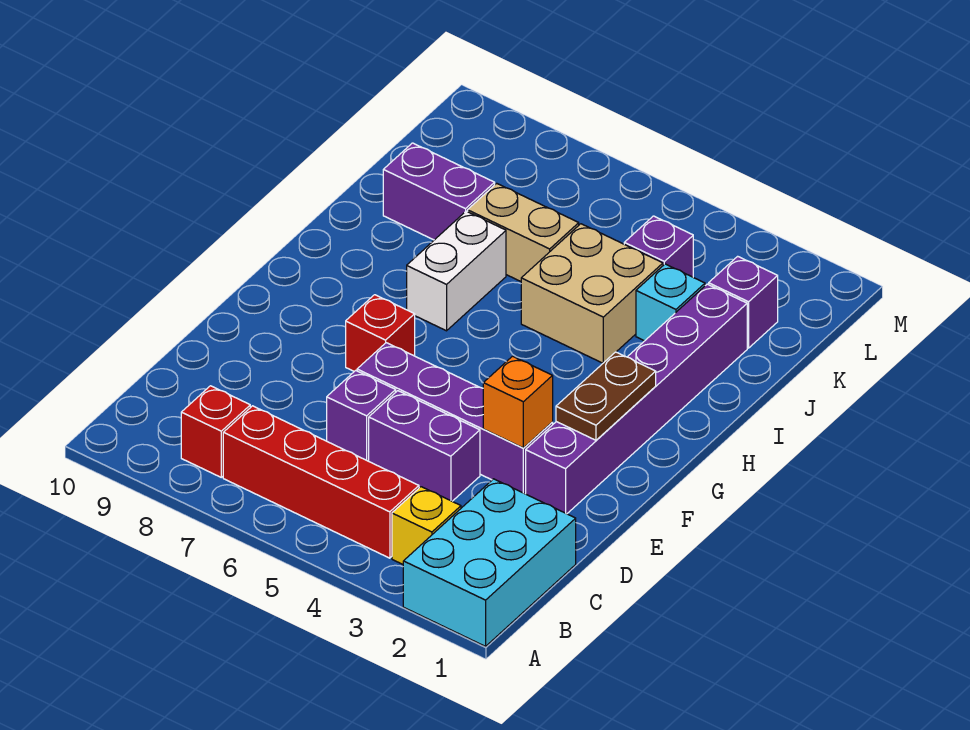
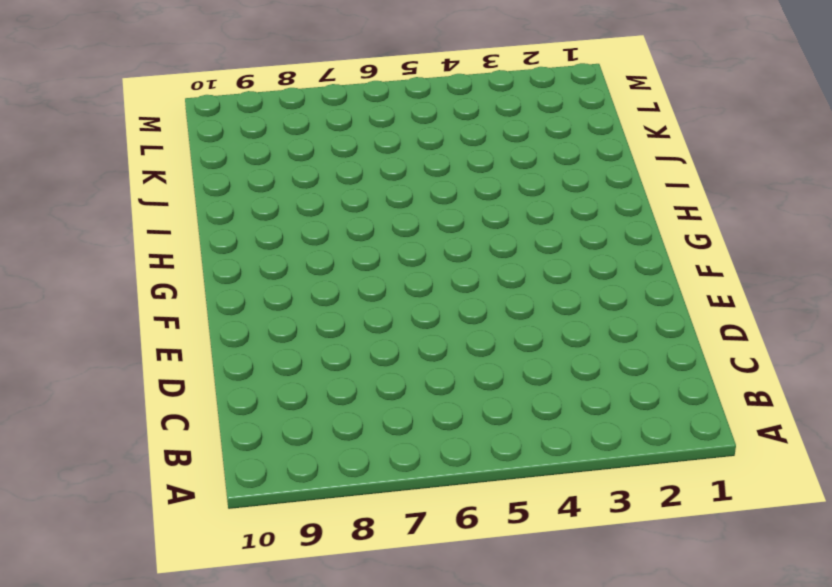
none -> cyan brick A1:C2 level 1
none -> yellow brick B3 level 1
none -> red brick B4:B7 level 1

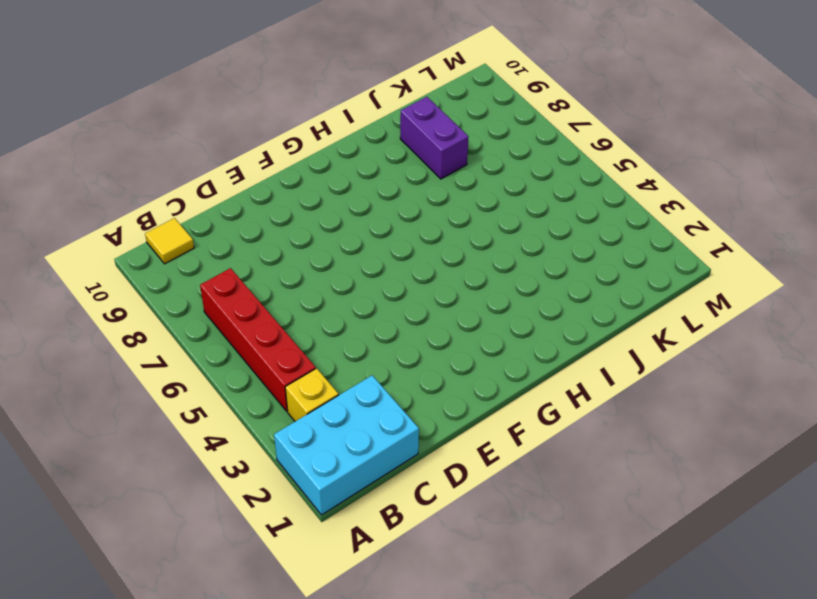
yellow tile B10 level 1 -> none
none -> red brick B8 level 1
none -> purple brick D4:D5 level 1
none -> purple brick D6 level 1

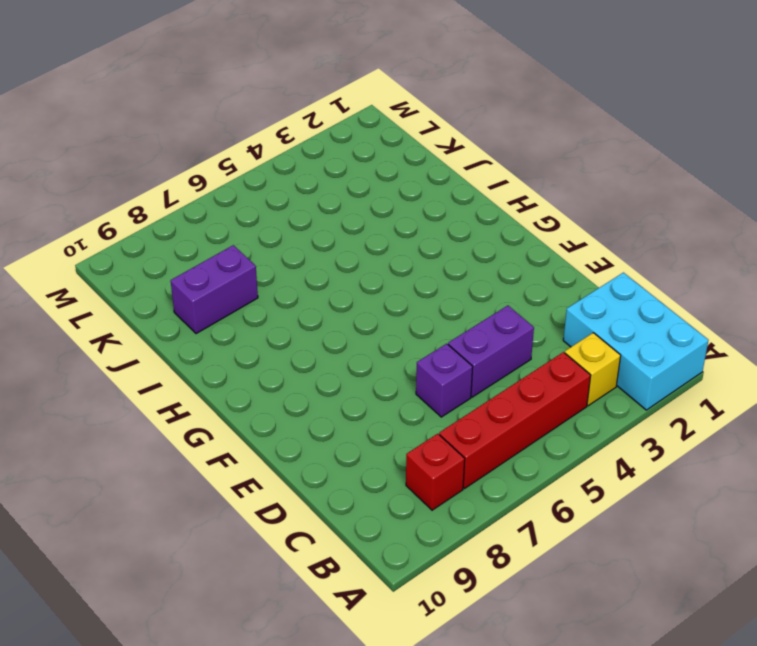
none -> purple brick E2:J2 level 1
none -> purple brick E3:E6 level 1
none -> red brick F7 level 1

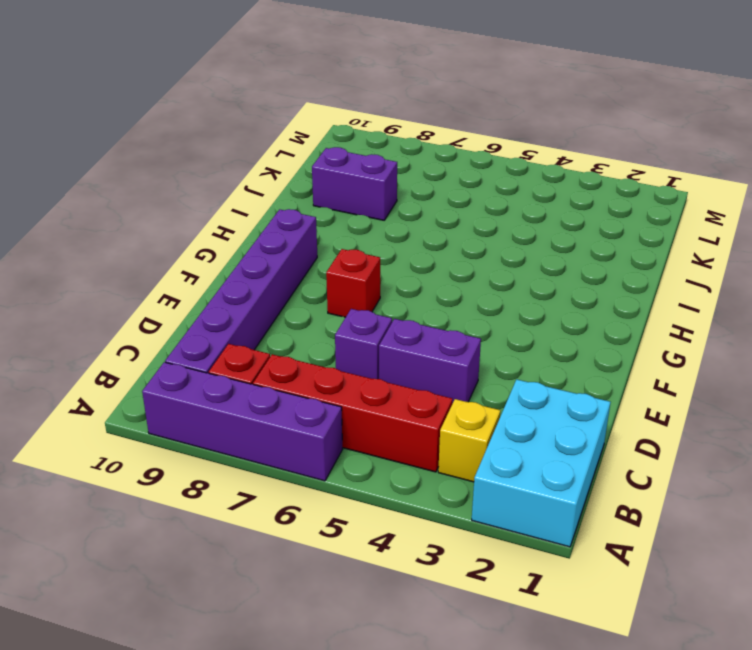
purple brick A6:A9 level 1 -> purple brick E3:E6 level 1
purple brick B9:G9 level 1 -> purple brick E2:J2 level 1
none -> white brick H7:I7 level 1
none -> tan brick I4:J5 level 1
none -> cyan brick J3 level 1

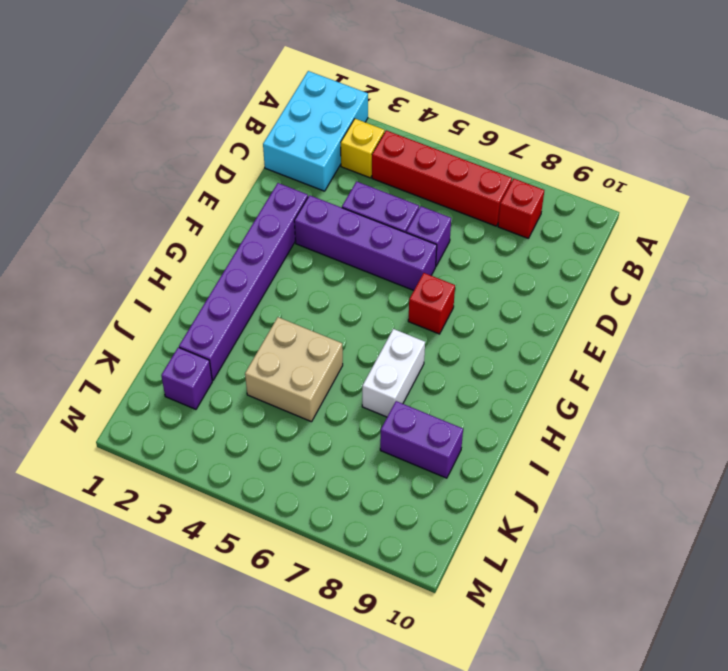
none -> cyan brick J3 level 1
none -> tan brick J6:J7 level 1
none -> purple brick K4 level 1

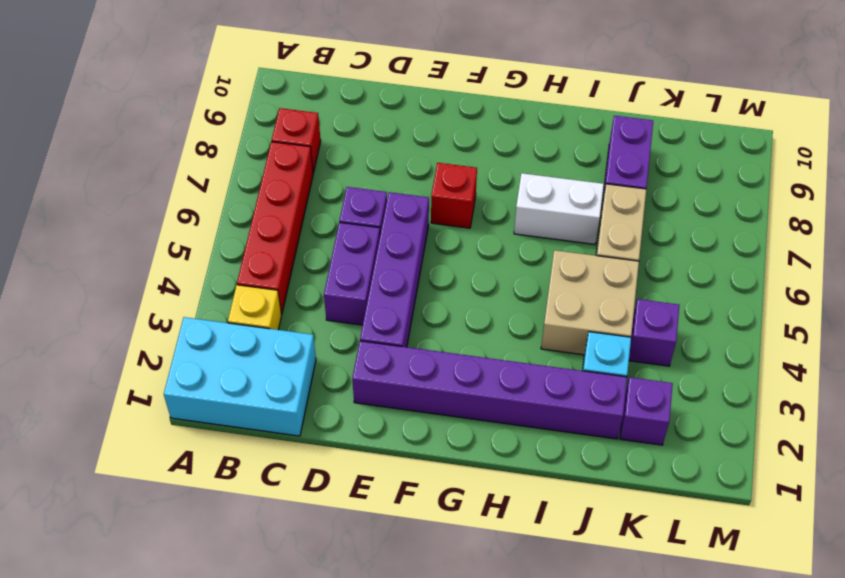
none -> orange brick E3 level 2
none -> brown plate F2:G2 level 2

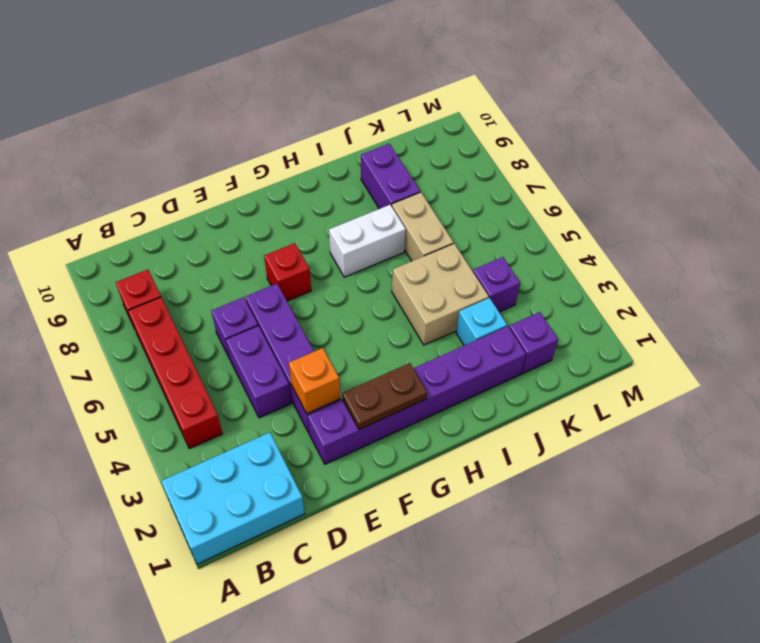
none -> yellow brick B3 level 1

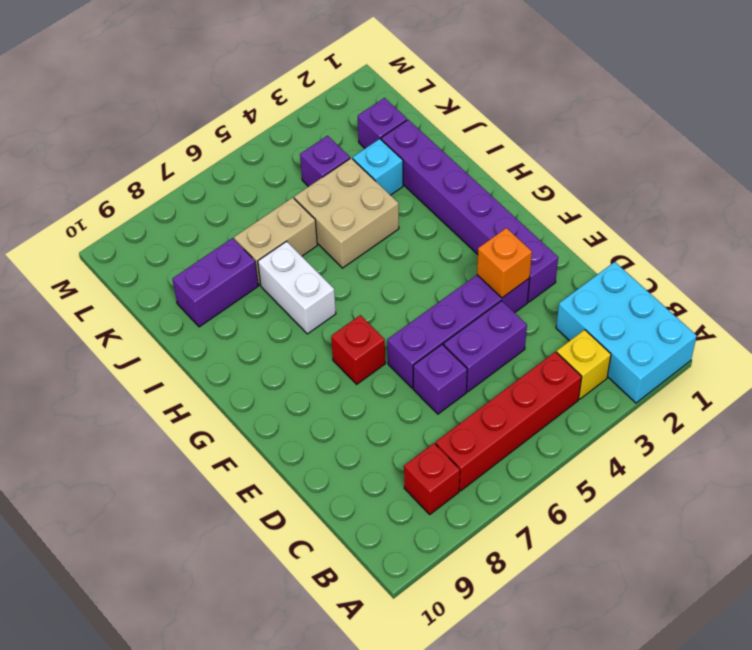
none -> brown plate F2:G2 level 2

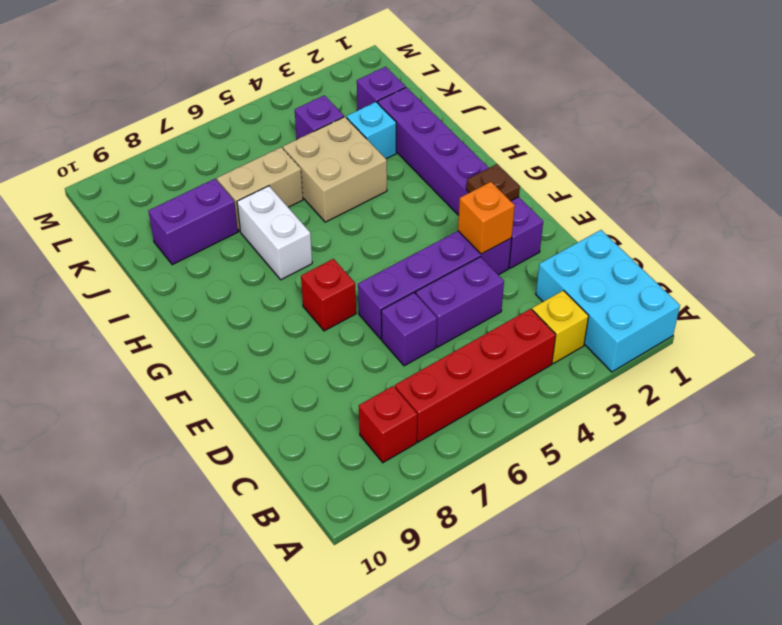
brown plate F2 level 2 -> brown plate F2:G2 level 2

